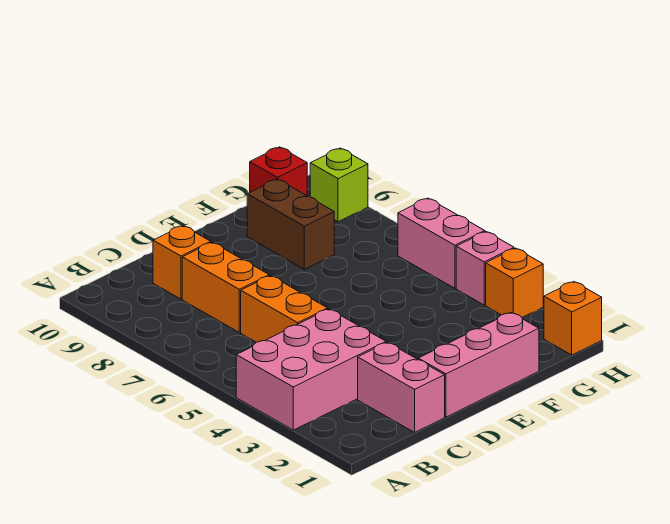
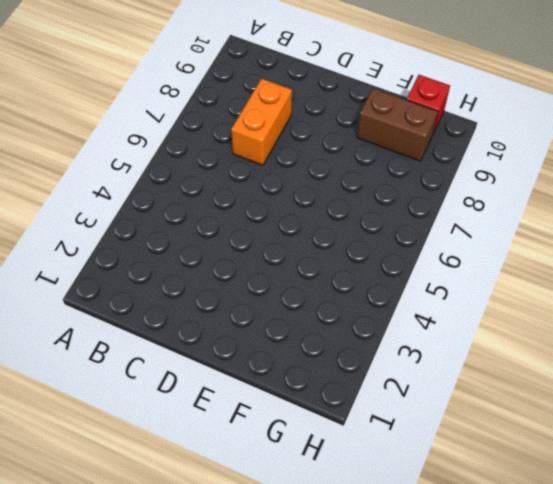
brown brick F9:G9 level 1 -> brown brick F8:F9 level 1
none -> pink brick A3:C4 level 1
none -> pink brick C1:C2 level 1
none -> orange brick C5:C6 level 1

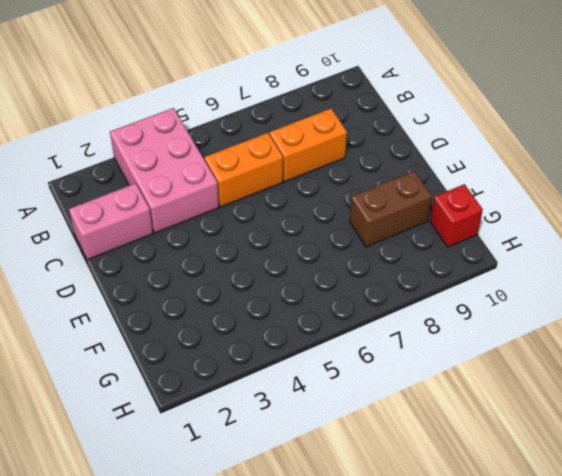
none -> orange brick C9 level 1
none -> pink brick D1:F1 level 1
none -> orange brick H1 level 1

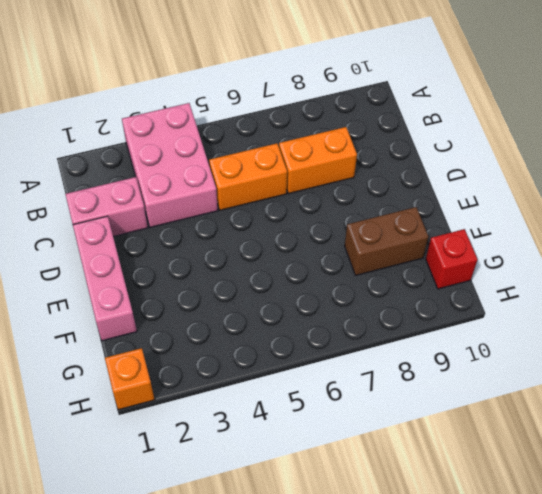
none -> orange brick C9 level 1
none -> orange brick H3 level 1
none -> pink brick H4 level 1

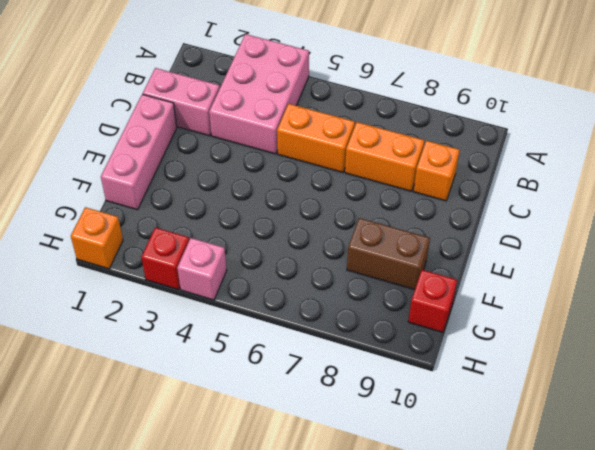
red brick H3 level 1 -> orange brick H3 level 1
none -> pink brick H5:H6 level 1
none -> lime brick H9 level 1

